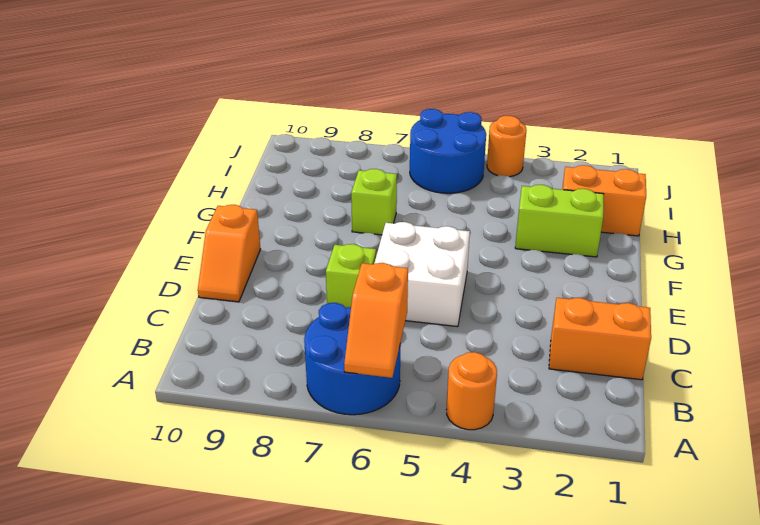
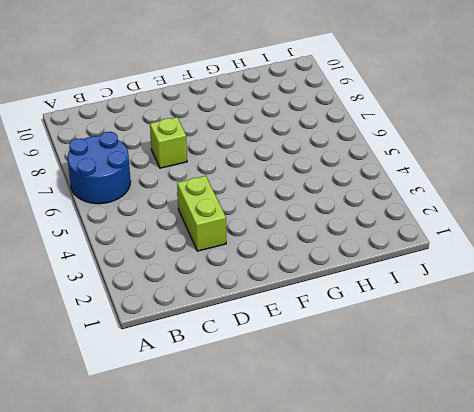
lime brick D3:D4 level 1 -> lime brick G2:G3 level 1
none -> orange round brick A4 level 1
none -> orange brick C1:C2 level 1
none -> white brick D5:E6 level 1

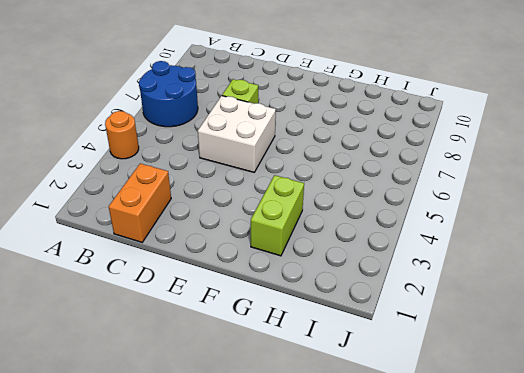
none -> orange slope D10:E10 level 1 top E
none -> lime brick G7 level 1
none -> orange brick H1:H2 level 1

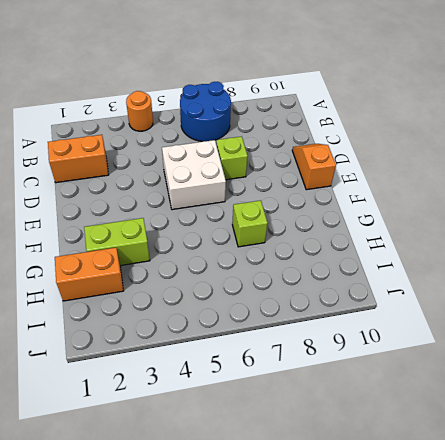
none -> blue round brick I5:J6 level 1
none -> orange round brick J4 level 1
none -> orange slope A6:B6 level 2 top B

